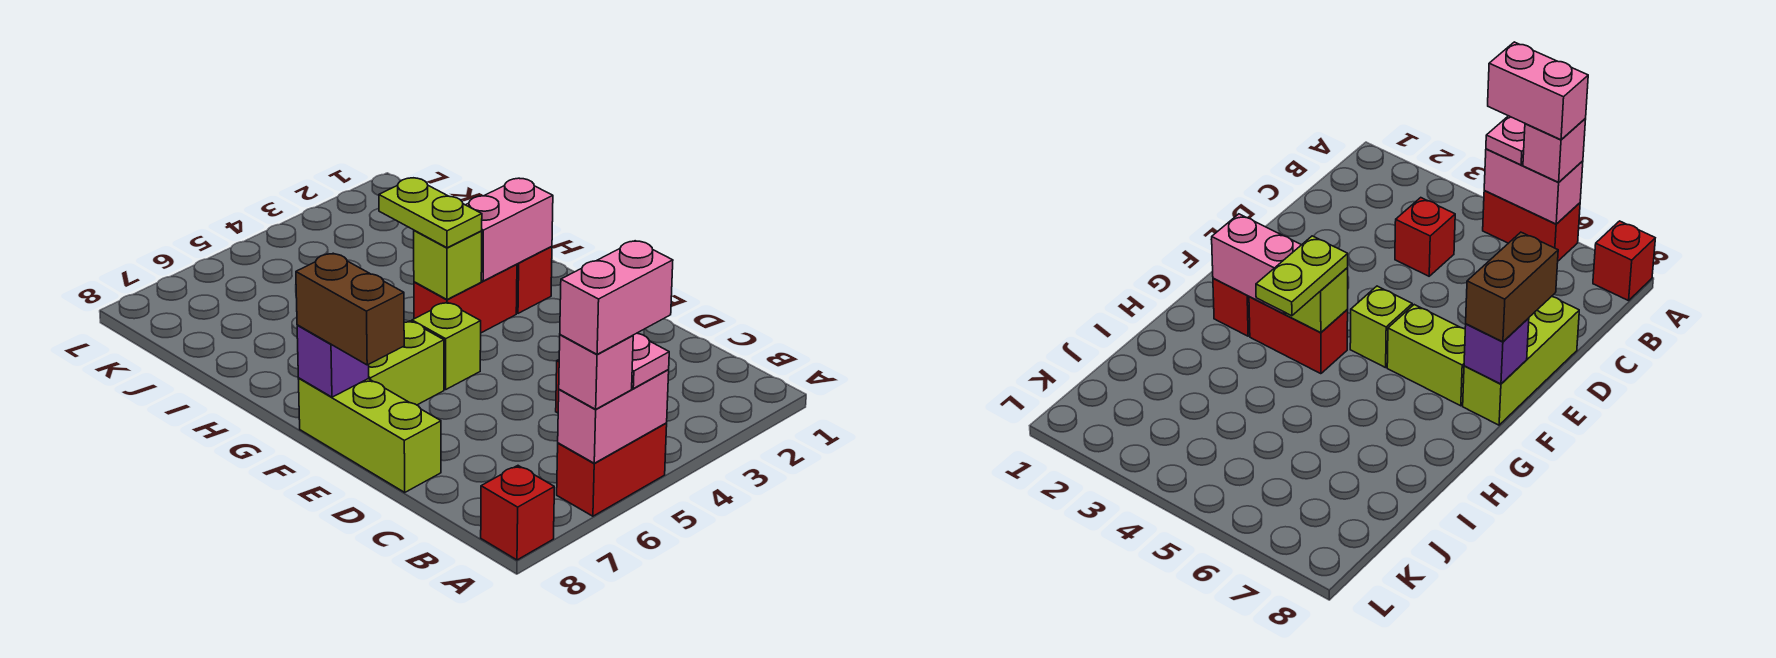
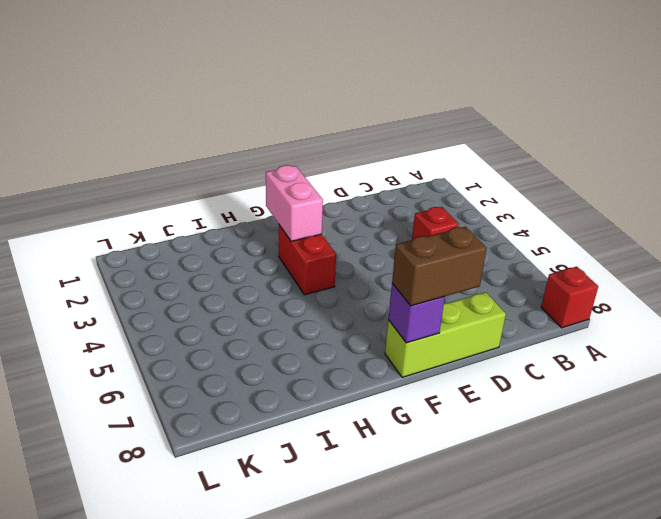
none -> red brick A5:A6 level 1
none -> lime brick F5 level 1
none -> lime brick F6:F7 level 1

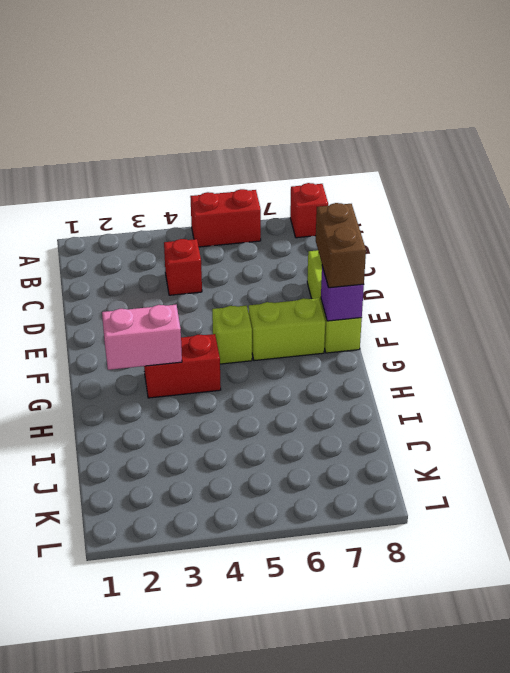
none -> red brick G2 level 1
none -> pink brick A5:A6 level 2
none -> lime brick G4 level 2

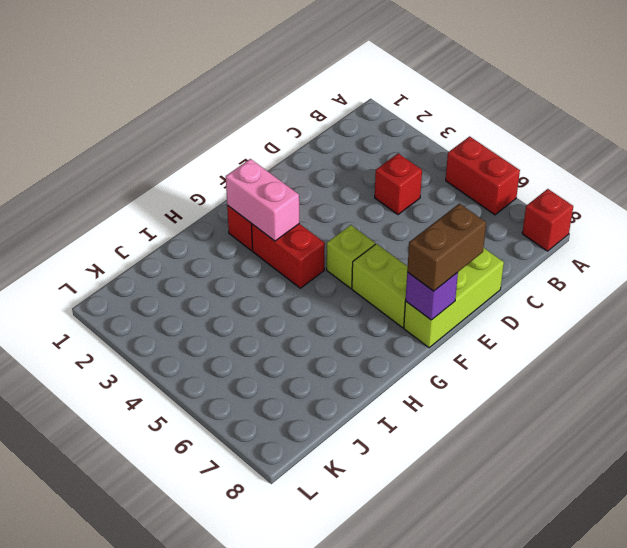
none -> pink brick A5:A6 level 2
none -> lime brick G4 level 2
none -> pink plate A5 level 3

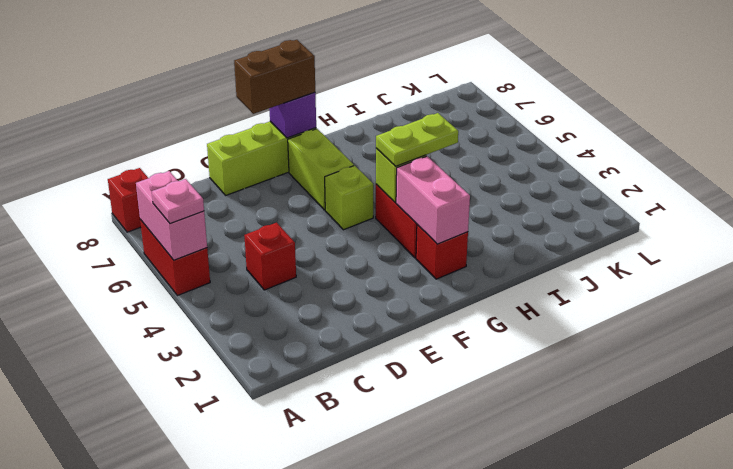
none -> pink brick A6 level 3
none -> pink brick A5:A6 level 4

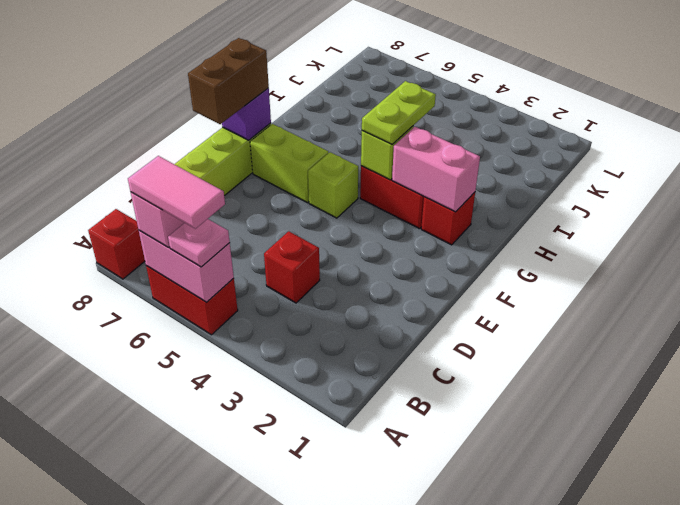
pink tile A5:A6 level 4 -> pink brick A5:A6 level 4

